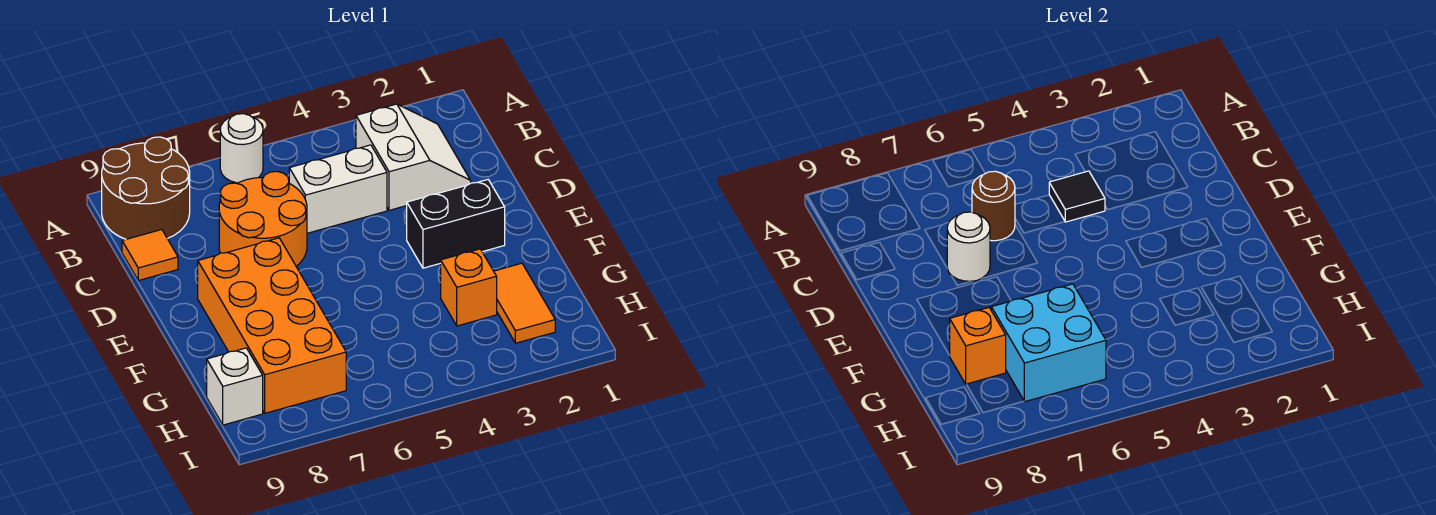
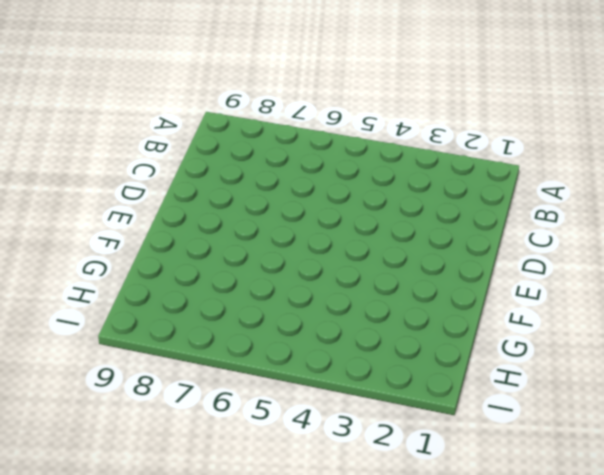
none -> white round brick A6 level 1
none -> brown round brick A8:B9 level 1
none -> white slope B2:C3 level 1 top 3

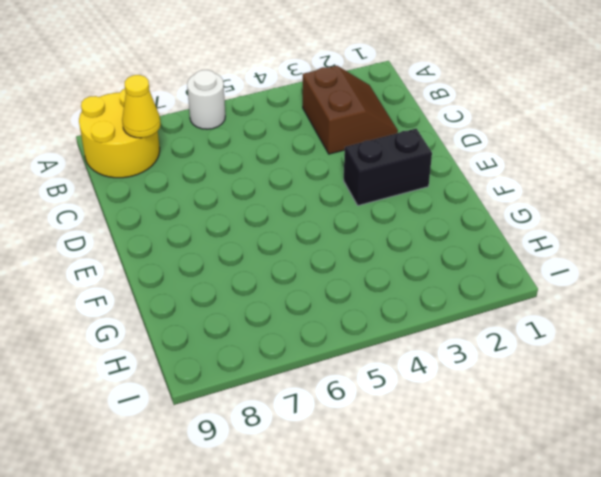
yellow round brick A8:B9 level 1 -> brown round brick A8:B9 level 1
brown slope B2:C3 level 1 top 3 -> white slope B2:C3 level 1 top 3
yellow cone B8 level 2 -> none
none -> white brick C4:C5 level 1
none -> orange round brick C6:D7 level 1
none -> orange tile C9 level 1

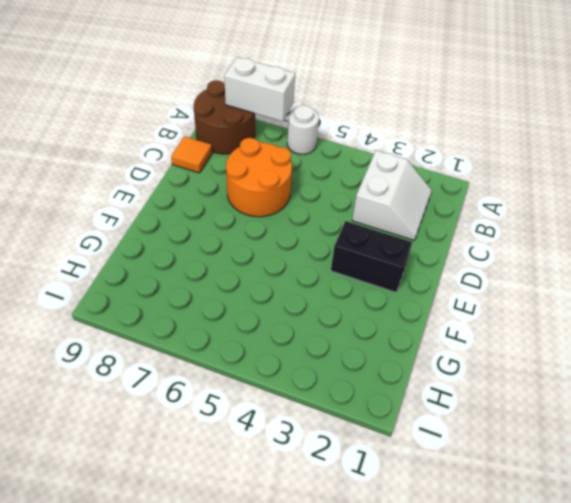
white brick A7:A8 level 2 -> white brick C4:C5 level 1
none -> orange brick E7:H8 level 1
none -> orange tile G2:H2 level 1
none -> orange brick G3 level 1

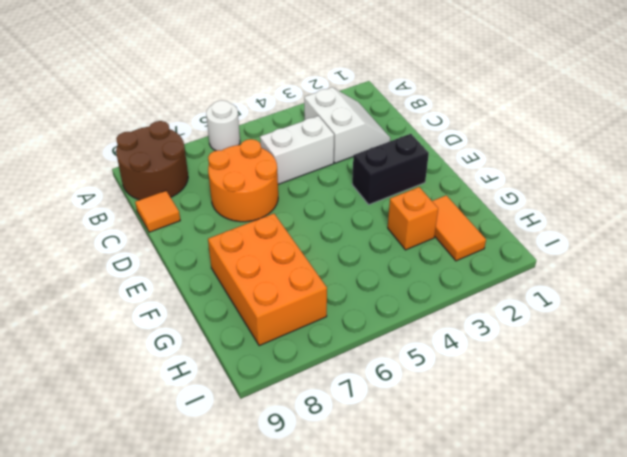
orange brick F7:H8 level 1 -> orange brick E7:H8 level 1
none -> white brick H9 level 1
none -> black tile C4 level 2
none -> brown round brick C6 level 2

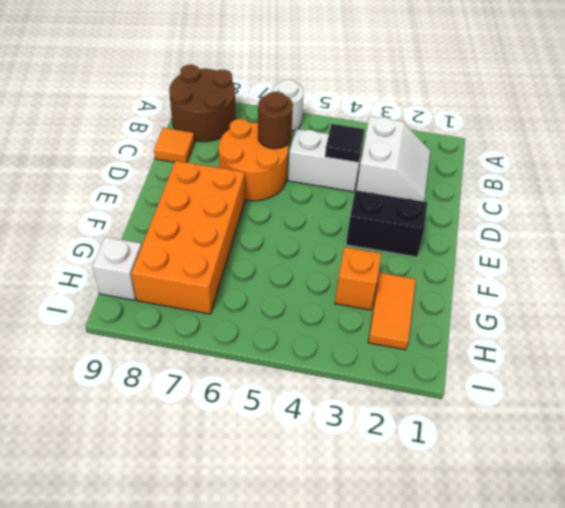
none -> white round brick D7 level 2
none -> cyan brick G6:H7 level 2
none -> orange brick G8 level 2

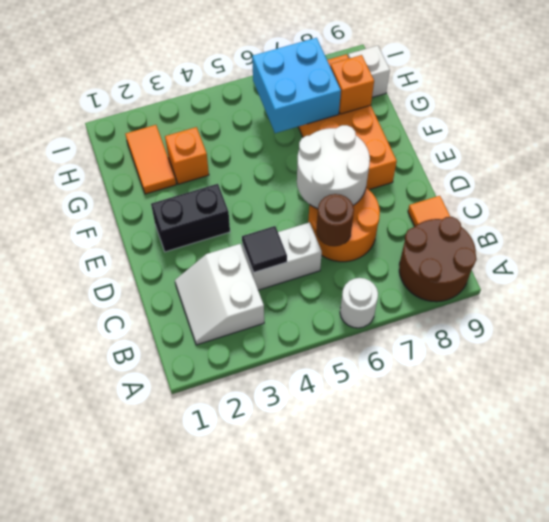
white round brick D6:E7 level 2 -> white round brick D7 level 2

